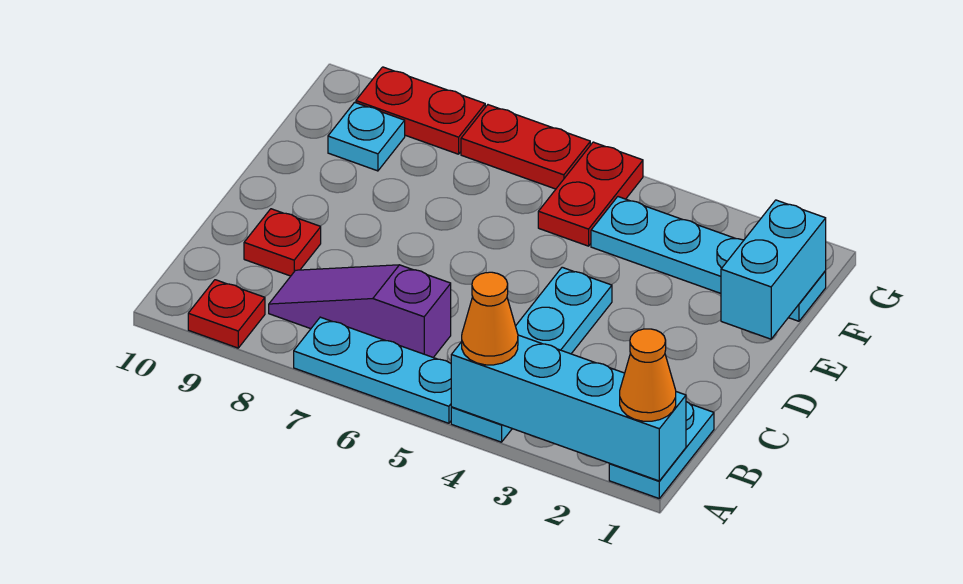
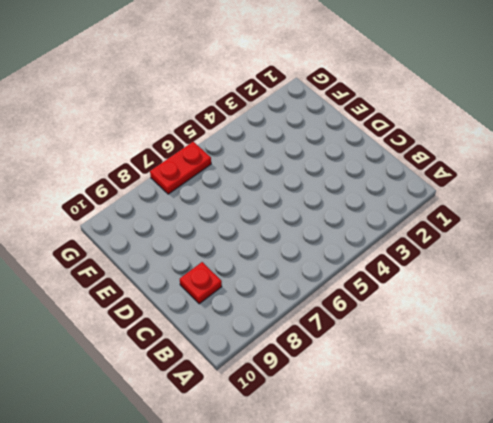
none -> cyan plate A1:B1 level 1
none -> cyan plate A4:D4 level 1
none -> cyan plate A5:A7 level 1

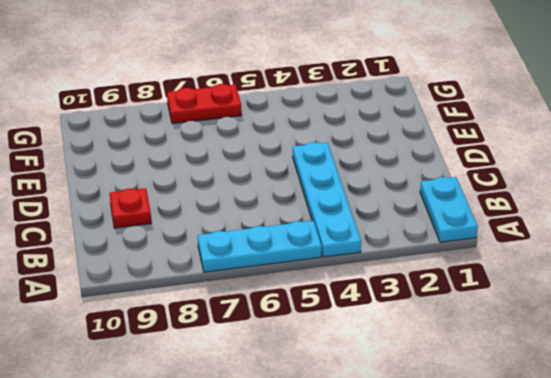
none -> red plate A9 level 1
none -> purple slope B6:B8 level 1 top 6
none -> cyan plate F1:F4 level 1

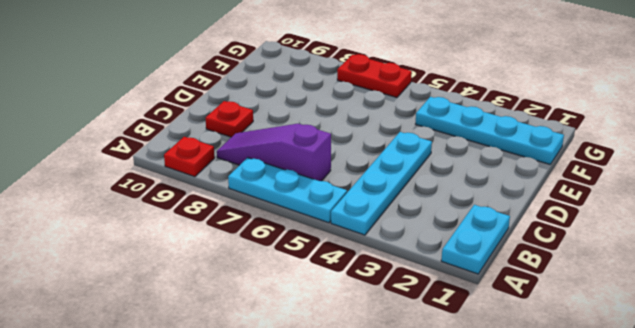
none -> red plate F5:G5 level 1
none -> cyan plate F9 level 1
none -> red plate G8:G9 level 1

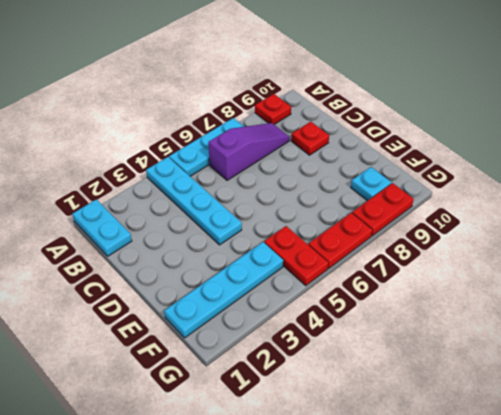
none -> cyan brick A1:A4 level 2
none -> cyan brick E1:F1 level 2
none -> orange cone A1 level 3

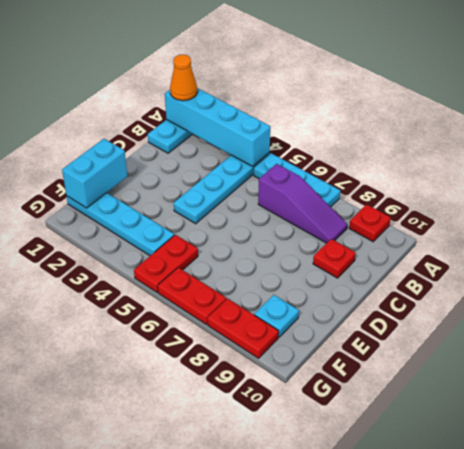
none -> orange cone A4 level 3

